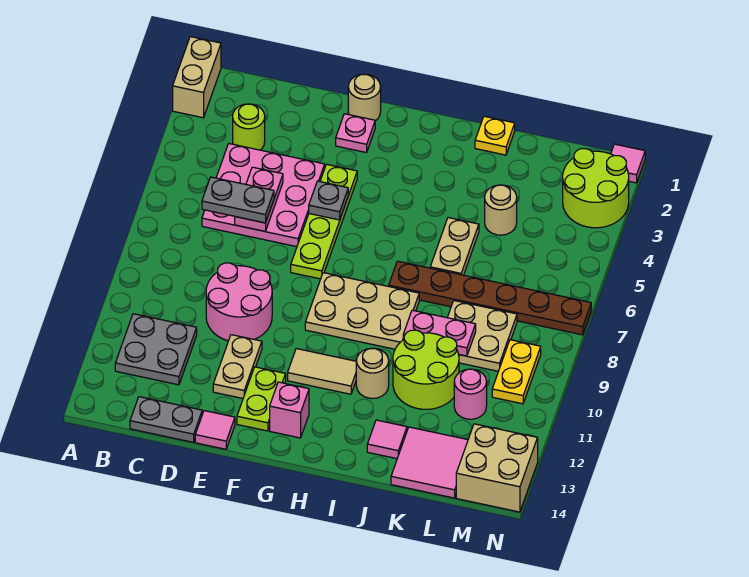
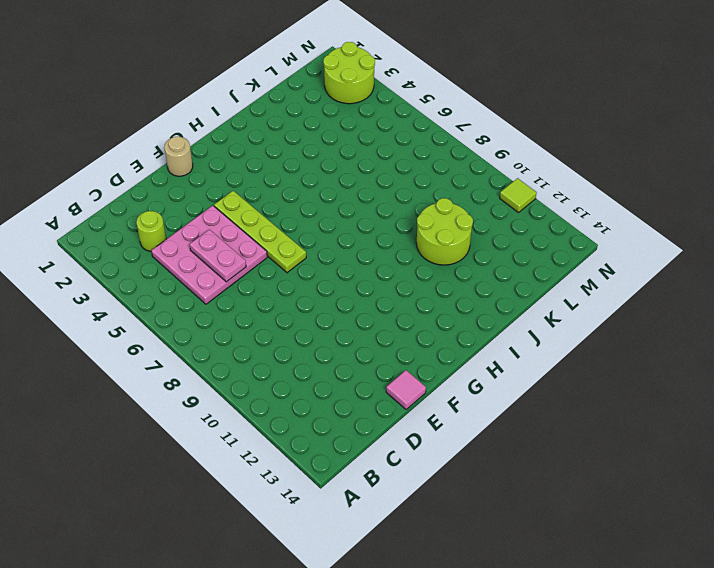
lime tile N11 level 1 -> none
none -> tan brick A1:A2 level 1
none -> grey plate B11:C12 level 1
none -> grey plate C14:D14 level 1
none -> pink round brick D9:E10 level 1

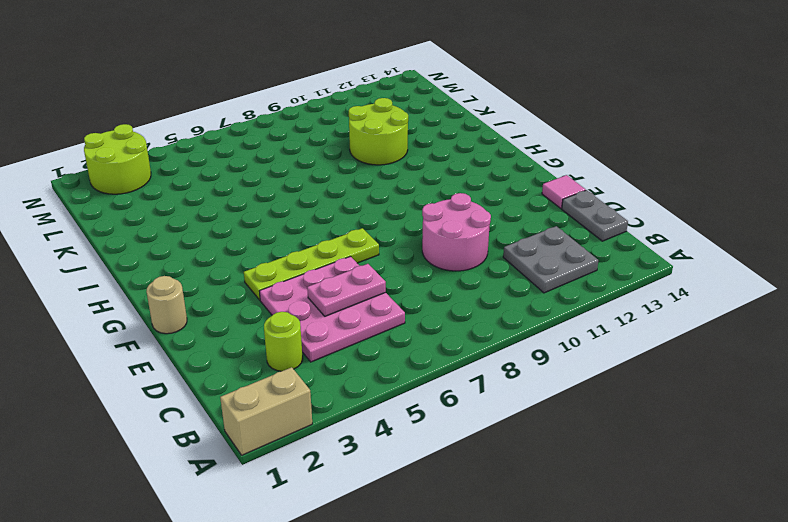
none -> tan plate E11:E12 level 1
none -> pink plate F2 level 1
none -> lime plate F12:F13 level 1
none -> tan plate G8:I9 level 1

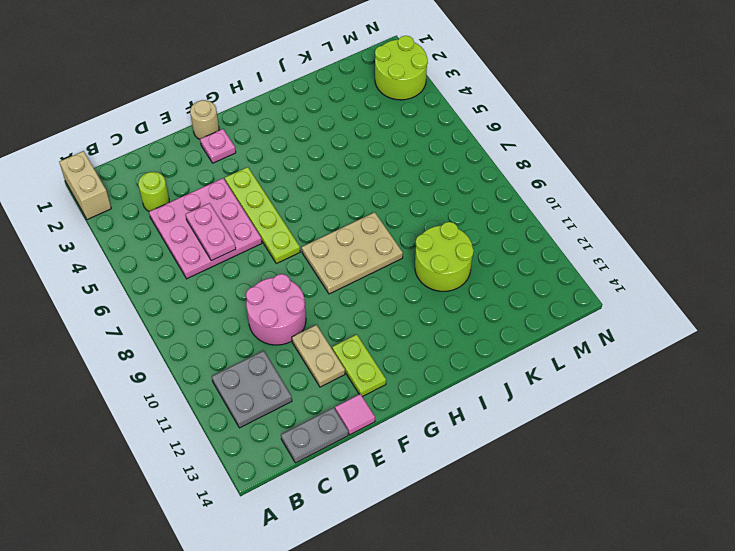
none -> tan tile G11:H11 level 1
none -> pink brick G13 level 1
none -> brown plate I7:N7 level 1
none -> tan round brick I11 level 1

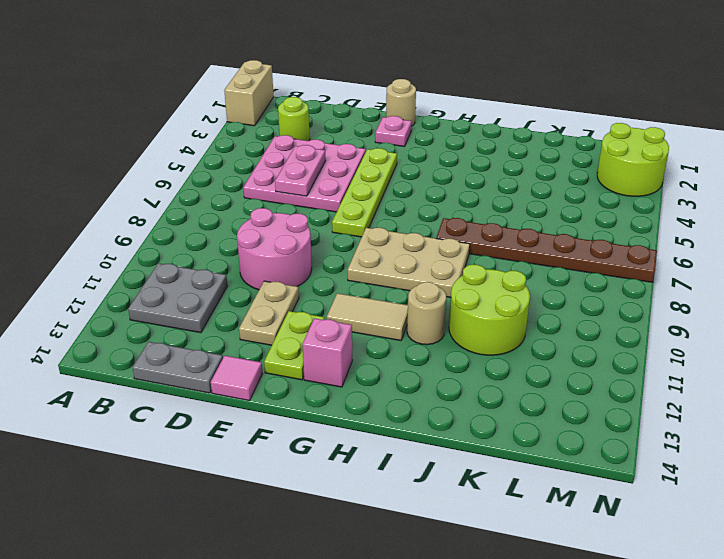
none -> yellow plate J1 level 1
none -> tan plate J5:J6 level 1
none -> pink tile J13 level 1
none -> tan round brick K4 level 1

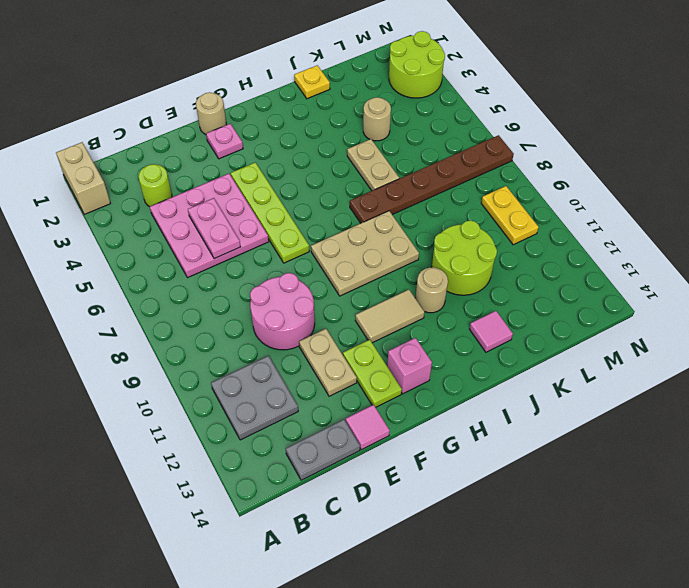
none -> tan plate K8:L9 level 1
none -> pink tile K13:L14 level 1
none -> pink round brick L11 level 1
none -> tan brick M13:N14 level 1

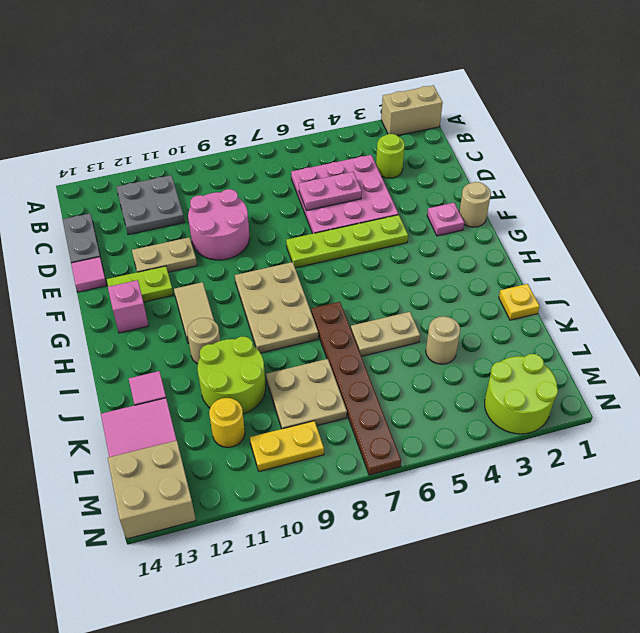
yellow round brick L11 level 1 -> pink round brick L11 level 1
none -> pink tile N1 level 1
none -> grey plate F5 level 2
none -> pink plate J9:K9 level 2
none -> grey plate C6:D6 level 3

